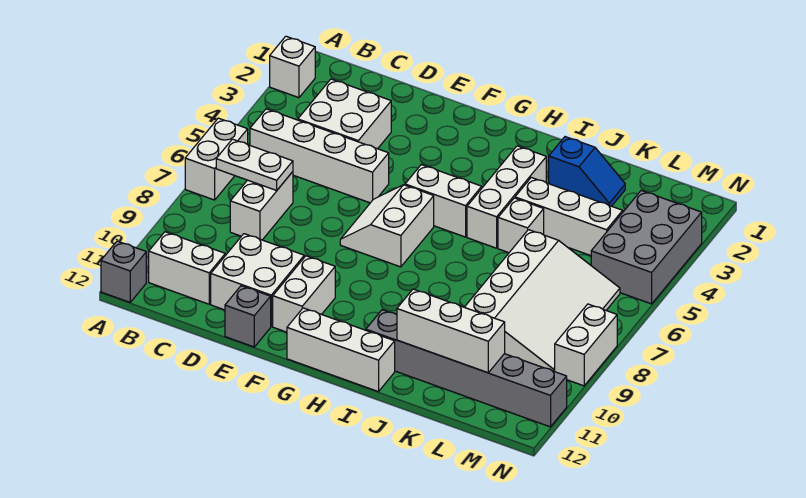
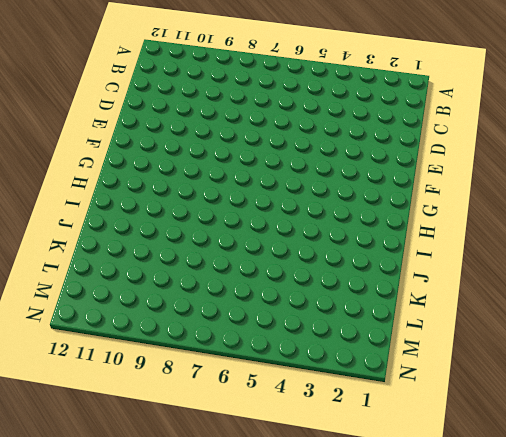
none -> white brick A2 level 1
none -> white brick A6:A7 level 1
none -> grey brick A12 level 1

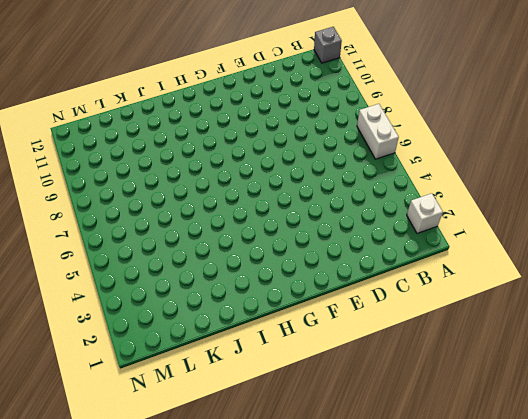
none -> white brick B5:E5 level 1
none -> white brick B11:C11 level 1
none -> white brick C3:D4 level 1

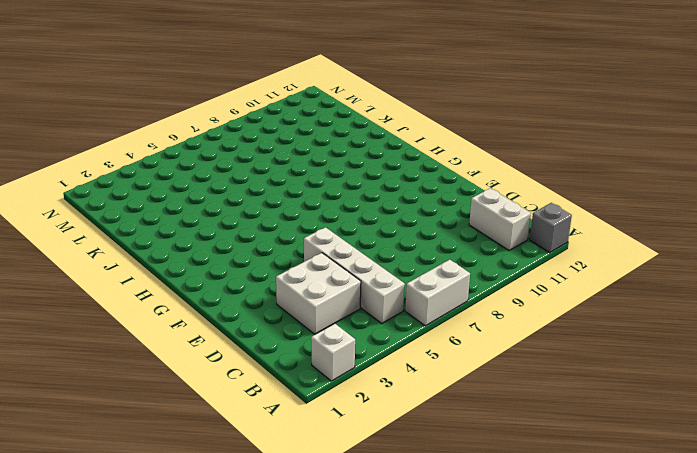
none -> white brick C7:C8 level 1
none -> white brick D10:E11 level 1
none -> grey brick E12 level 1

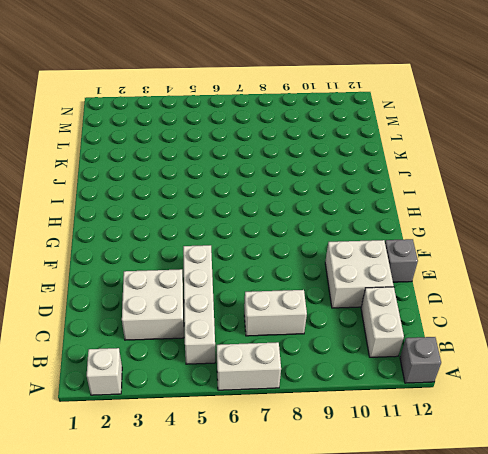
none -> white slope F6:G7 level 1 top G
none -> white brick F10:F11 level 1
none -> white brick G5:H5 level 1

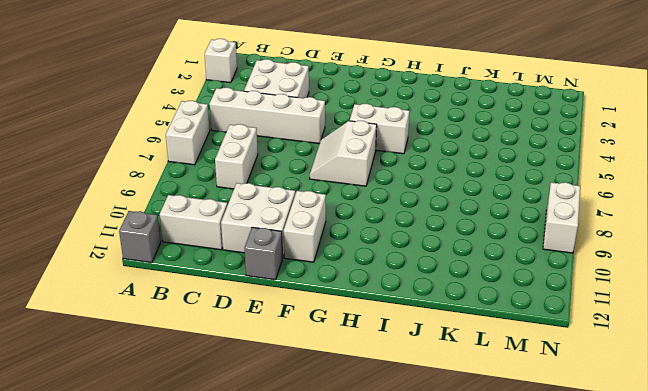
none -> white brick G12:I12 level 1
none -> white brick I3:I5 level 1
none -> grey brick I11:N11 level 1

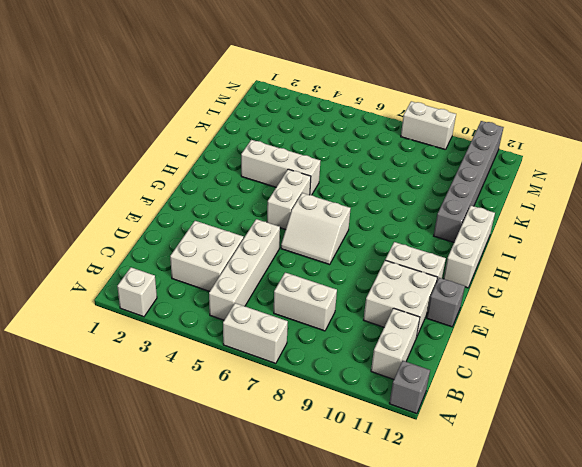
none -> blue slope J2:K2 level 1 top J
none -> white brick J4:L4 level 1
none -> white brick J5 level 1

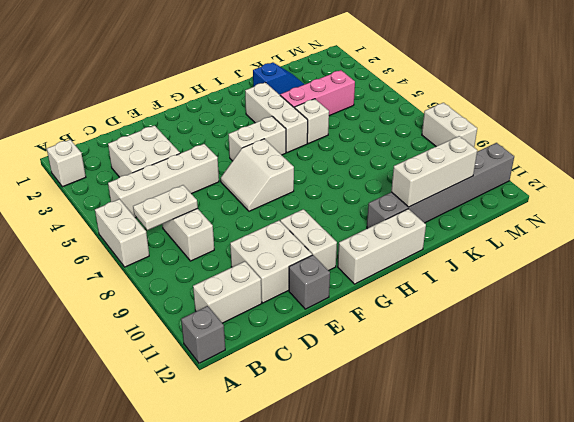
pink brick J4:L4 level 1 -> white brick J4:L4 level 1
none -> white slope K6:M9 level 1 top K
none -> grey brick M3:N5 level 1

